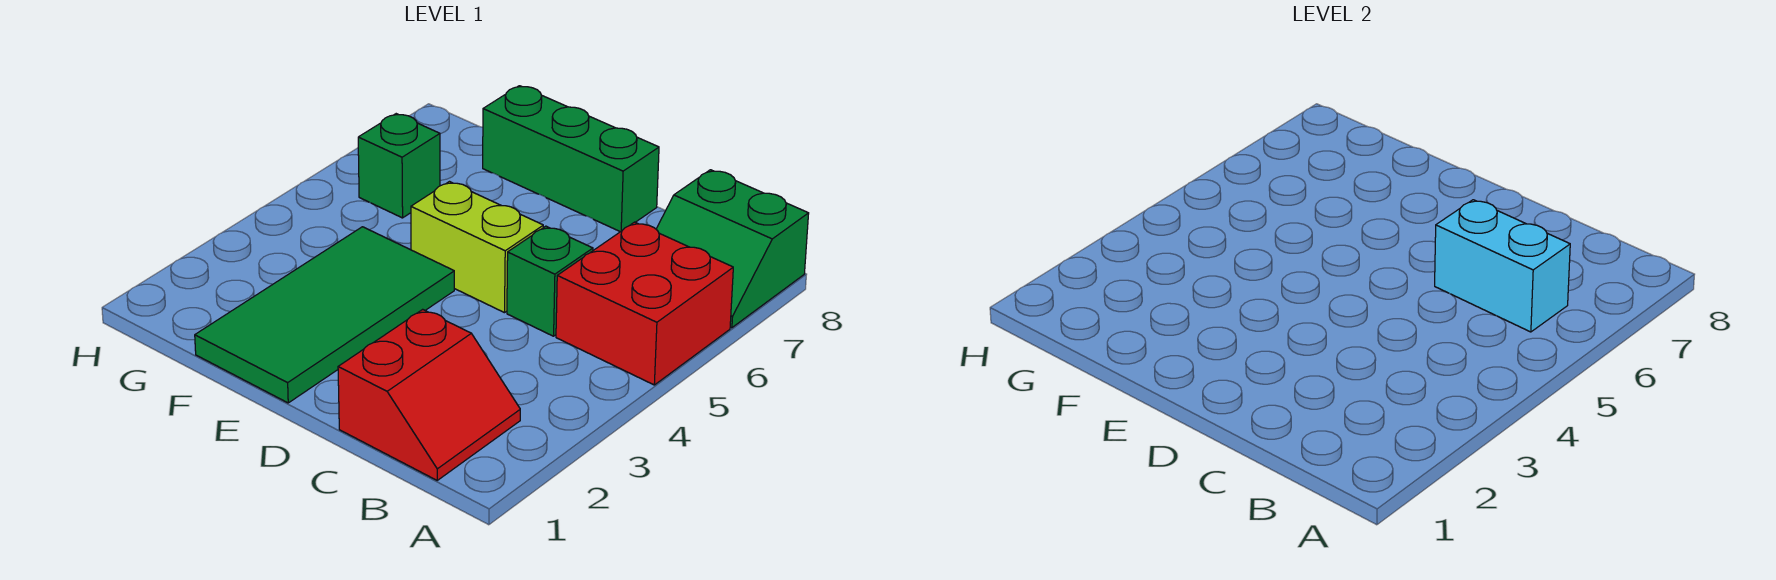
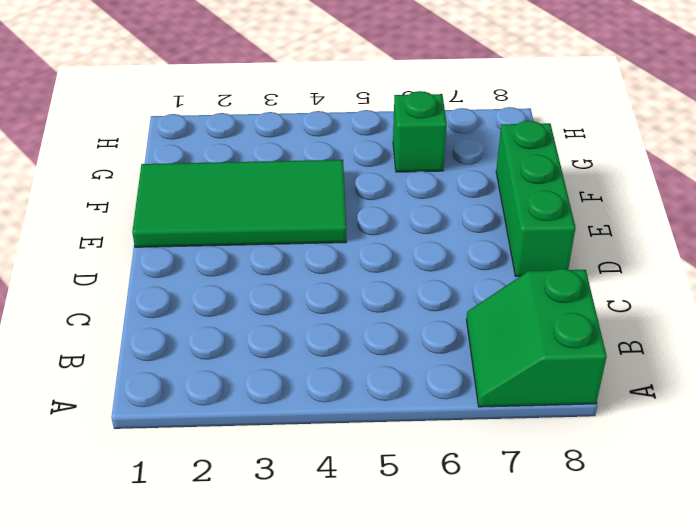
none -> red brick A5:B6 level 1
none -> red slope B1:C2 level 1 top C

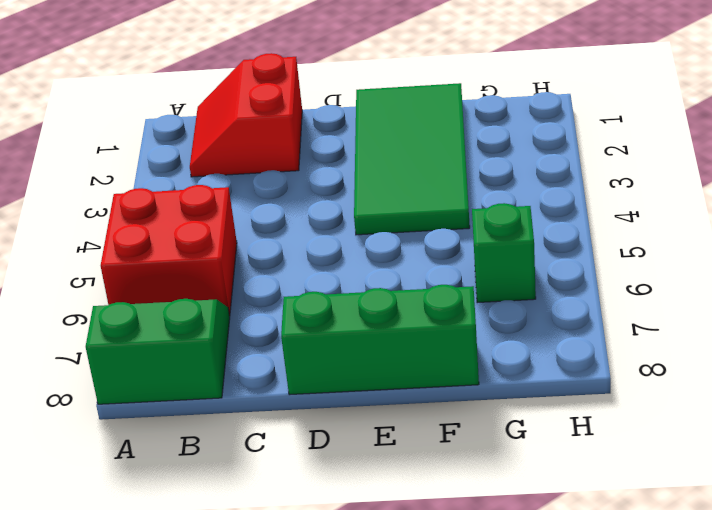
none -> green brick C5 level 1
none -> lime brick D5:E5 level 1

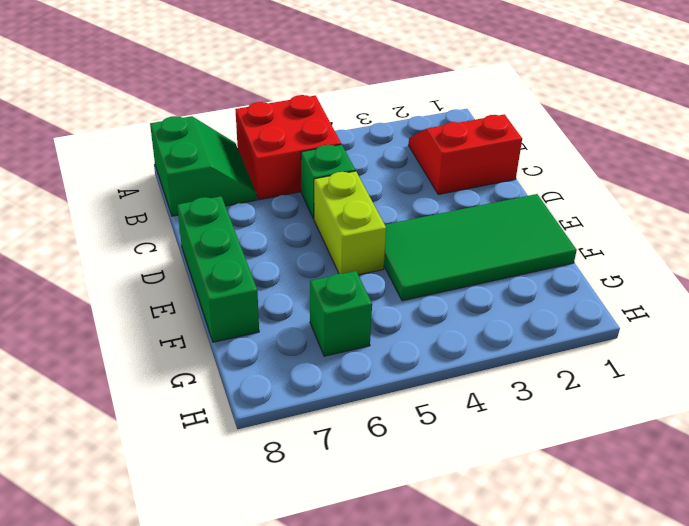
none -> cyan brick B6:C6 level 2

